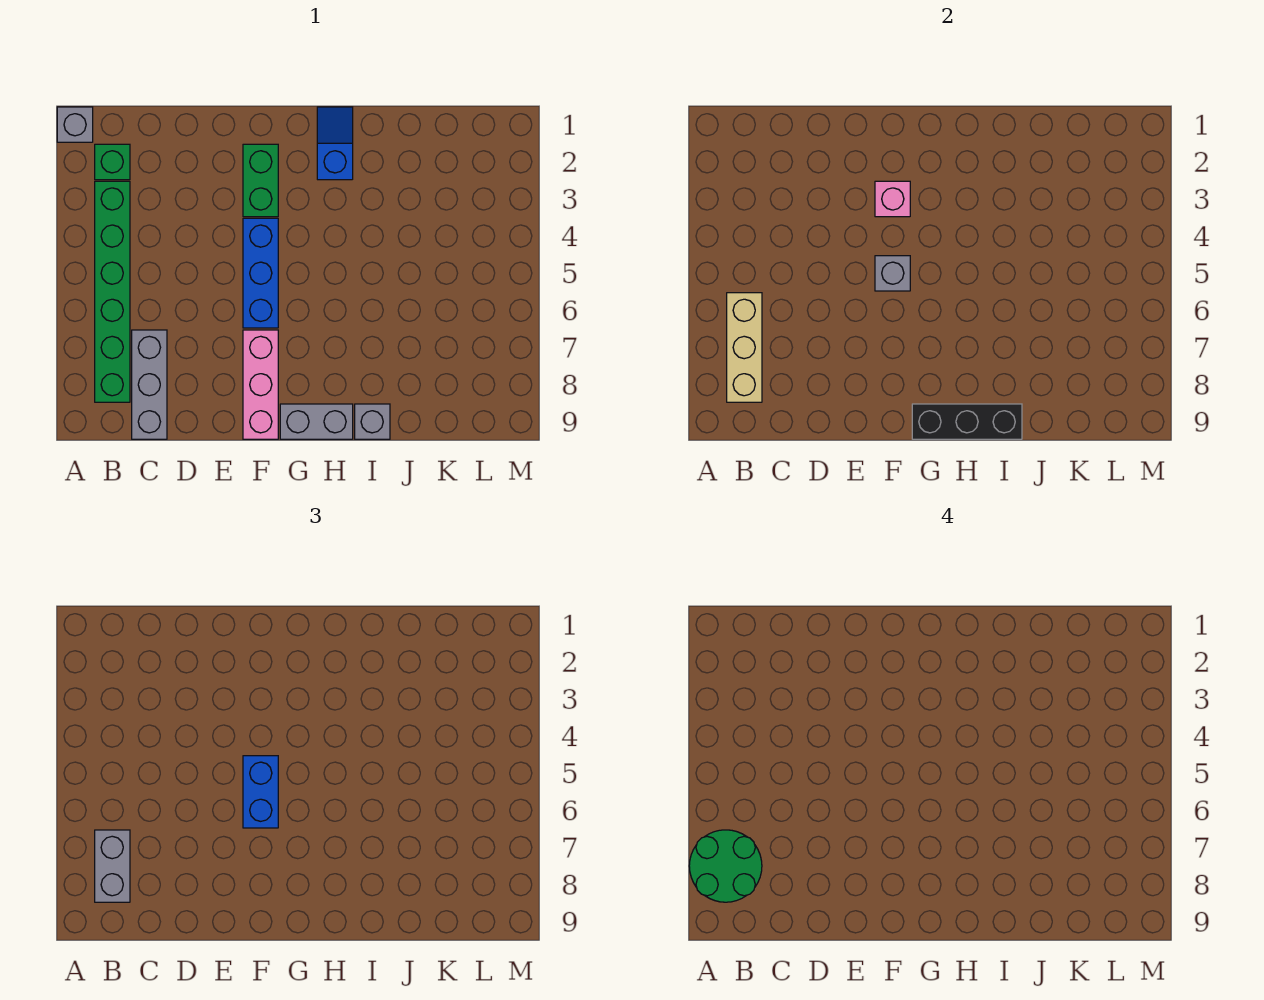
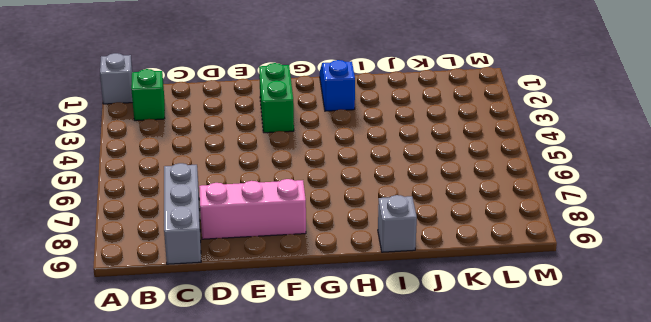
pink brick D8:F8 level 1 -> pink brick F7:F9 level 1
none -> green brick B3:B8 level 1
none -> blue brick F4:F6 level 1
none -> grey brick G9:H9 level 1

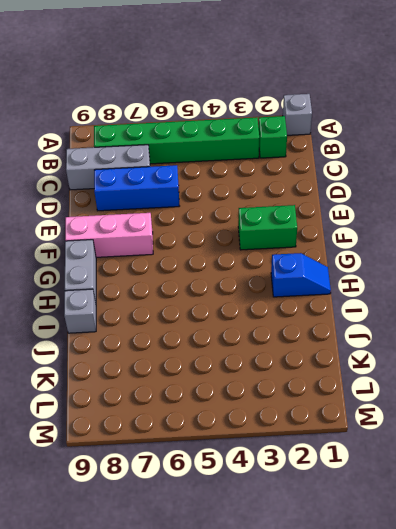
blue brick D6:D8 level 1 -> blue brick F4:F6 level 1
none -> tan brick B6:B8 level 2
none -> pink brick F3 level 2
none -> grey brick F5 level 2

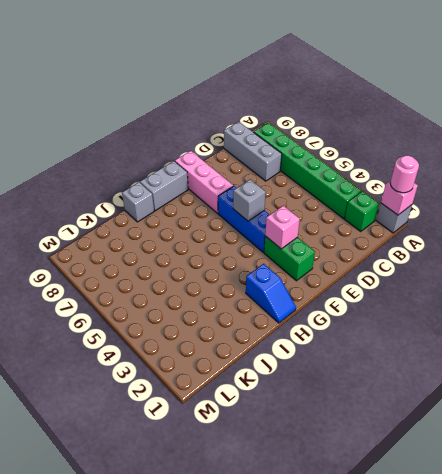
pink brick A1 level 2 -> none
pink round brick A1 level 3 -> none
none -> tan brick B6:B8 level 2
none -> black brick G9:I9 level 2
none -> grey brick B7:B8 level 3

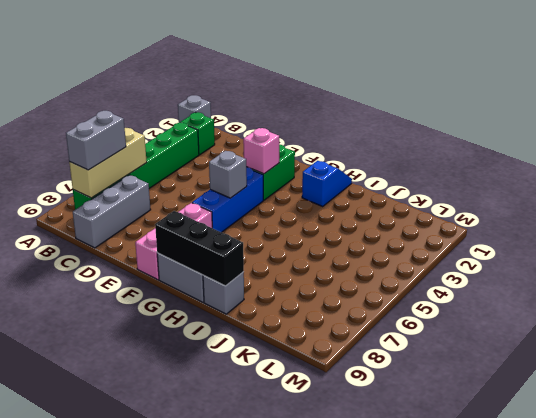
none -> blue brick F5:F6 level 3
none -> green round brick A7:B8 level 4

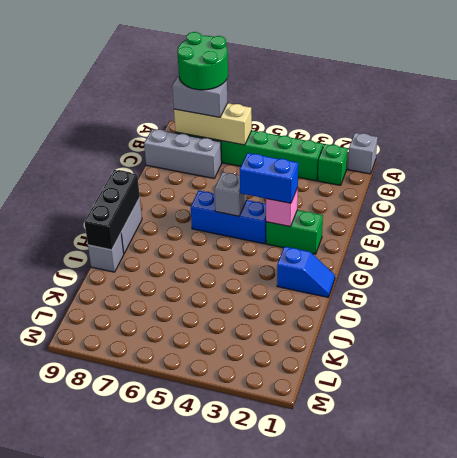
blue brick F3:F4 level 3 -> blue brick F5:F6 level 3
none -> pink brick F7:F9 level 1

